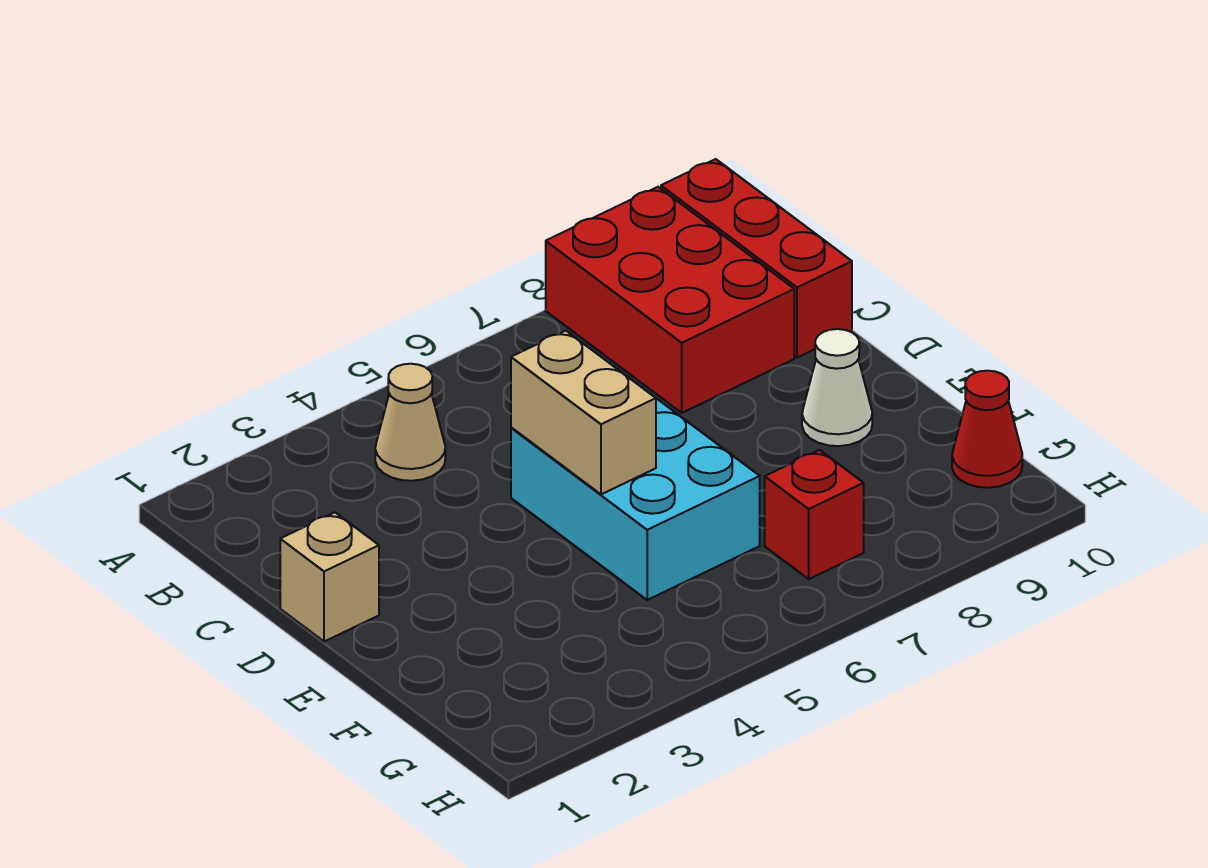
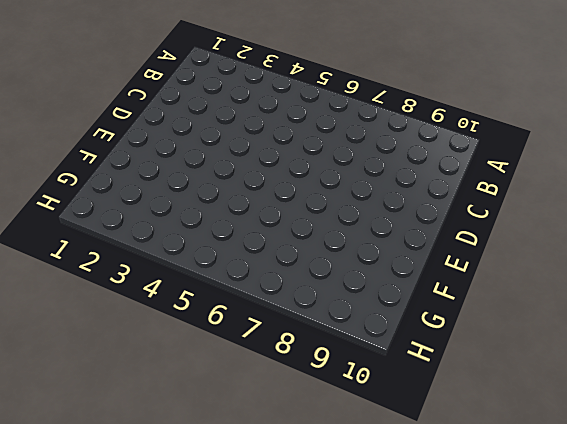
none -> red brick A8:C9 level 1
none -> red brick A10:C10 level 1

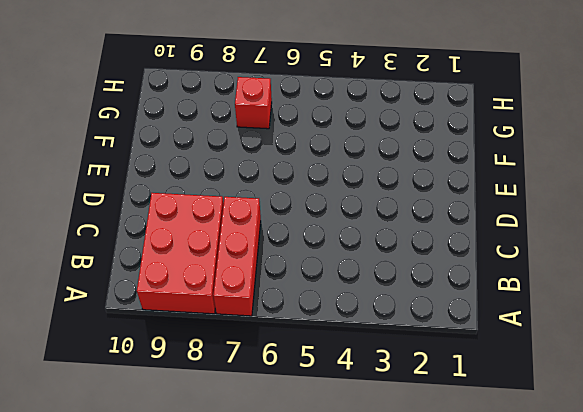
red brick A7:C7 level 1 -> red brick A10:C10 level 1
none -> tan cone B4 level 1
none -> tan brick D1 level 1

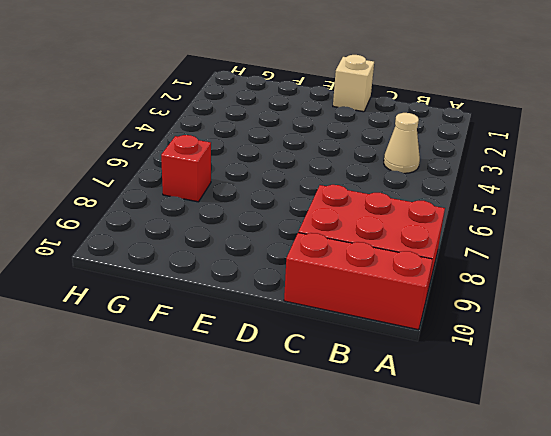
none -> cyan brick D5:F6 level 1
none -> white cone E9 level 1

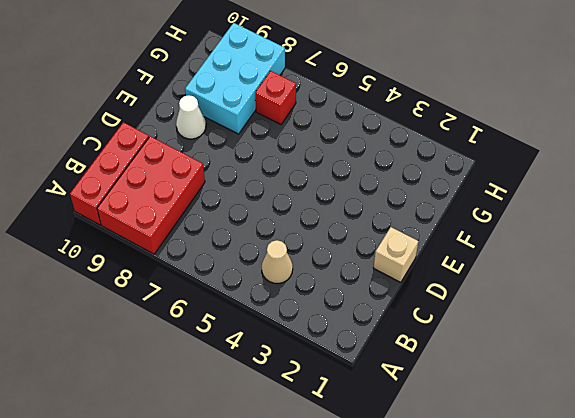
cyan brick F8:H9 level 1 -> cyan brick D5:F6 level 1
none -> red cone G10 level 1
none -> tan brick D5:E5 level 2

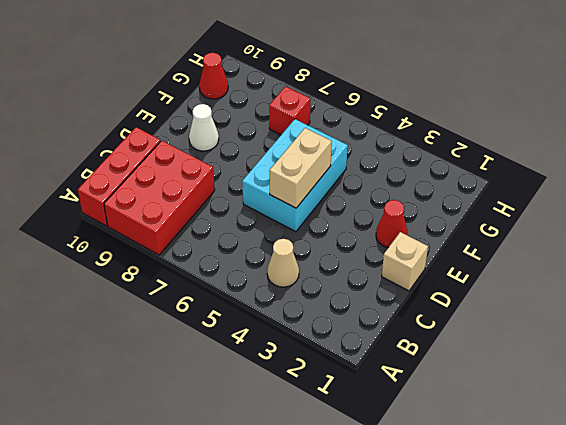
red cone E2 level 1 -> none

